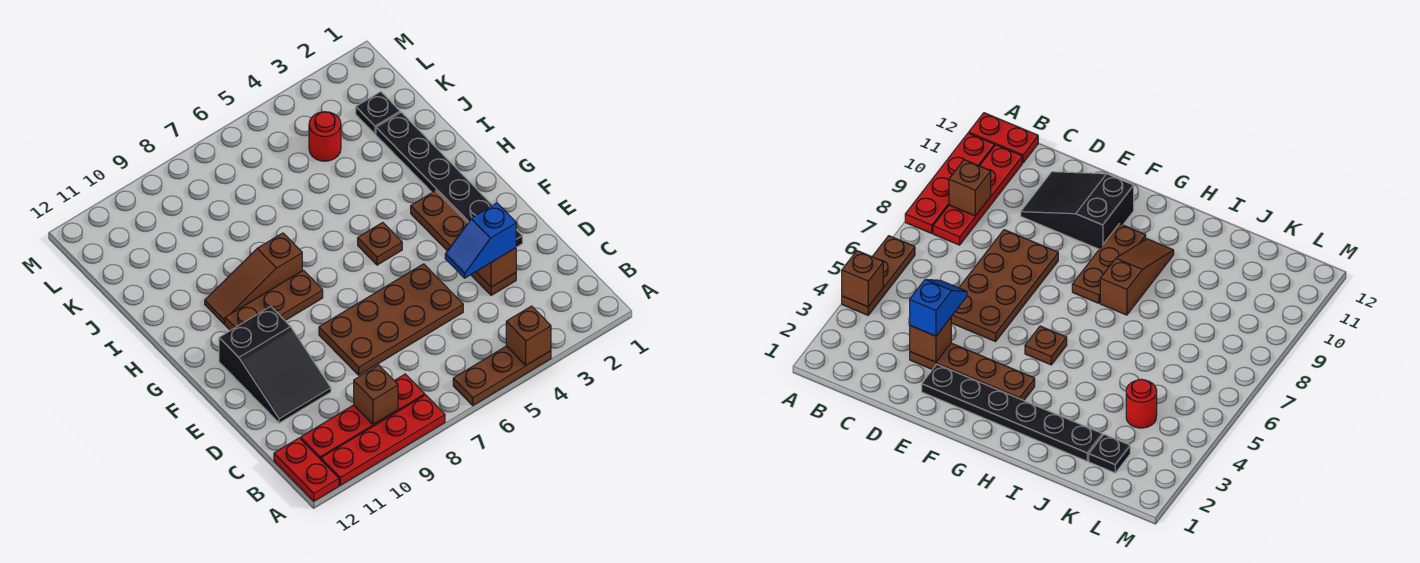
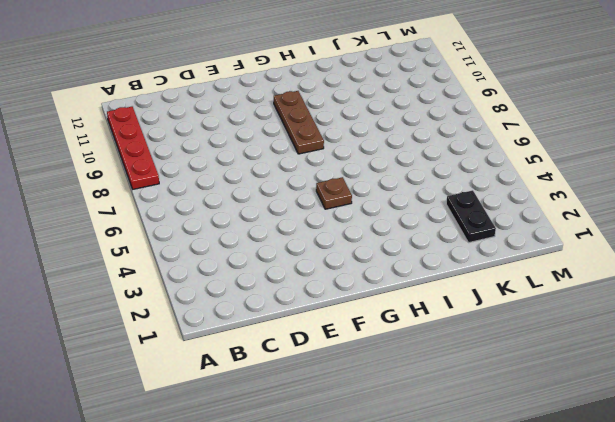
black plate K2:K3 level 1 -> black plate K2 level 1
none -> brown plate A4:A6 level 1
none -> red plate A12:B12 level 1
none -> red plate B8:B11 level 1

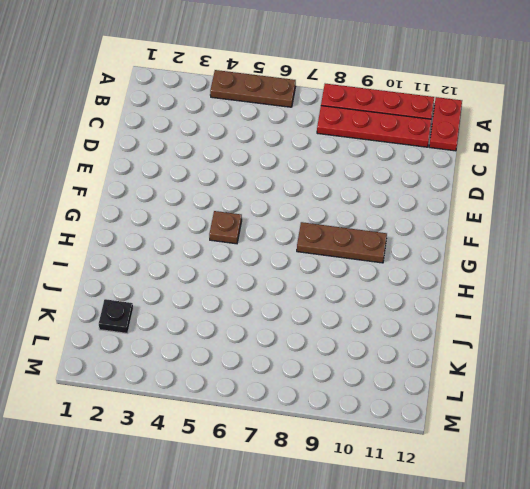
none -> brown plate D3:G3 level 1
none -> brown plate D5:E8 level 1
none -> black slope D10:F11 level 1 top F

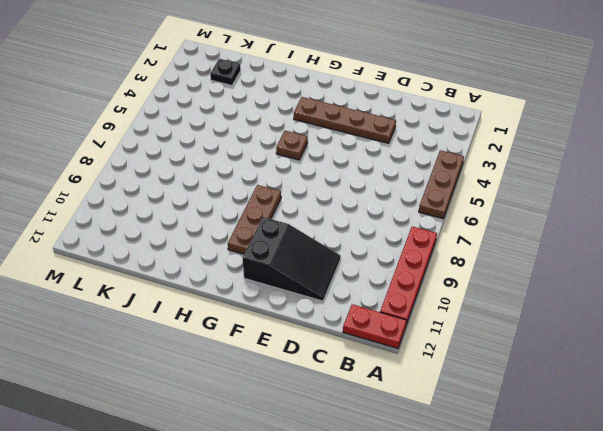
none -> red plate B8:B11 level 1
none -> brown plate D5:E8 level 1
none -> black plate E2:J2 level 1

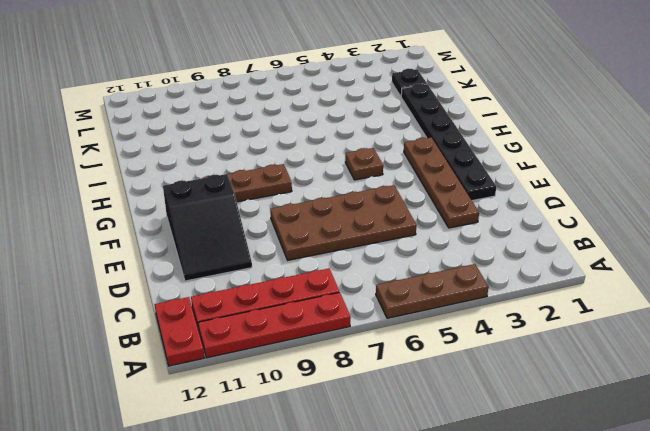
none -> brown slope H8:H10 level 1 top 8
none -> red round brick K4 level 1
none -> brown brick A4 level 2

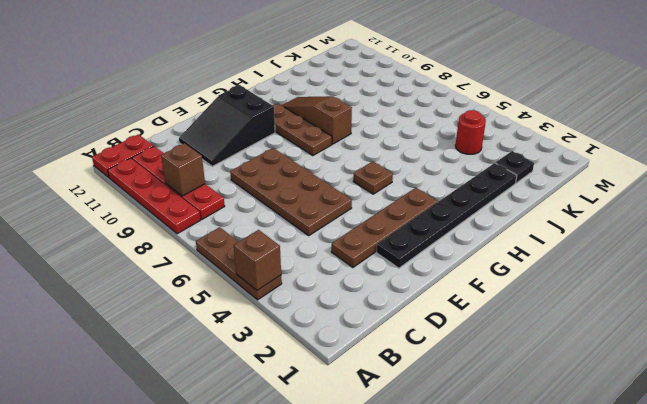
none -> brown brick D3 level 2
none -> blue slope D3:D4 level 3 top 3

